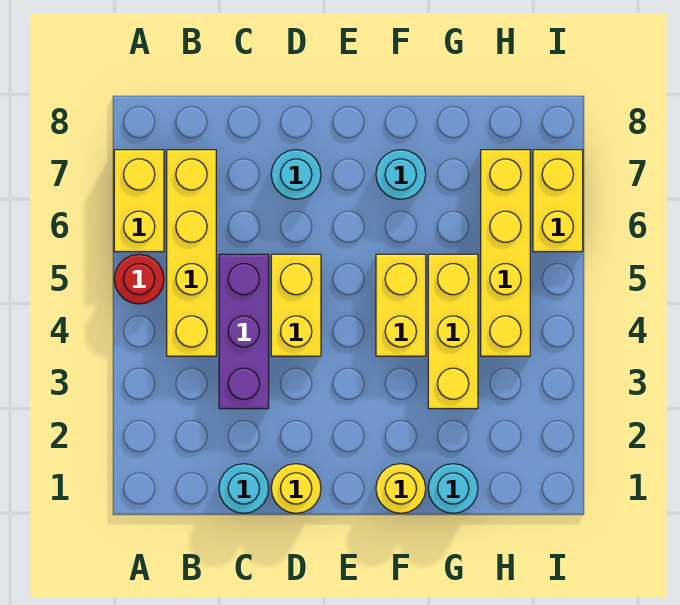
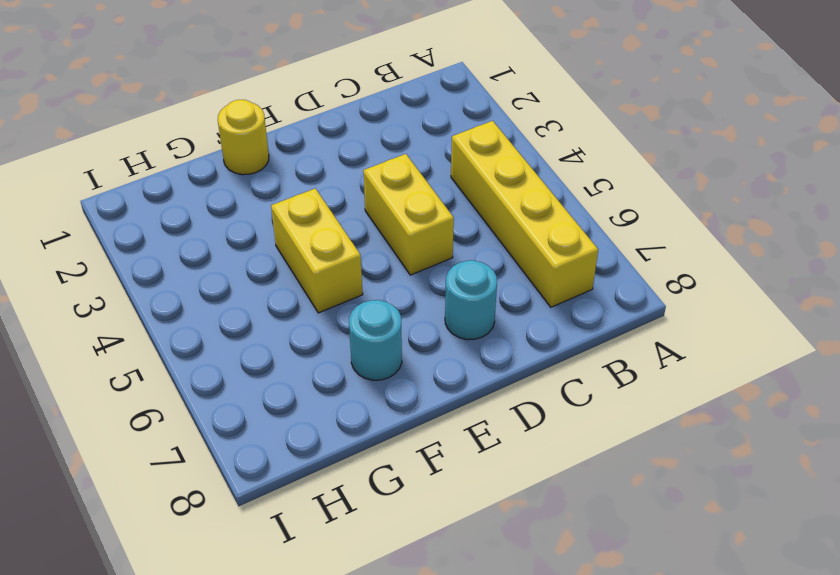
none -> red round brick A5 level 1
none -> yellow brick A6:A7 level 1
none -> cyan round brick C1 level 1

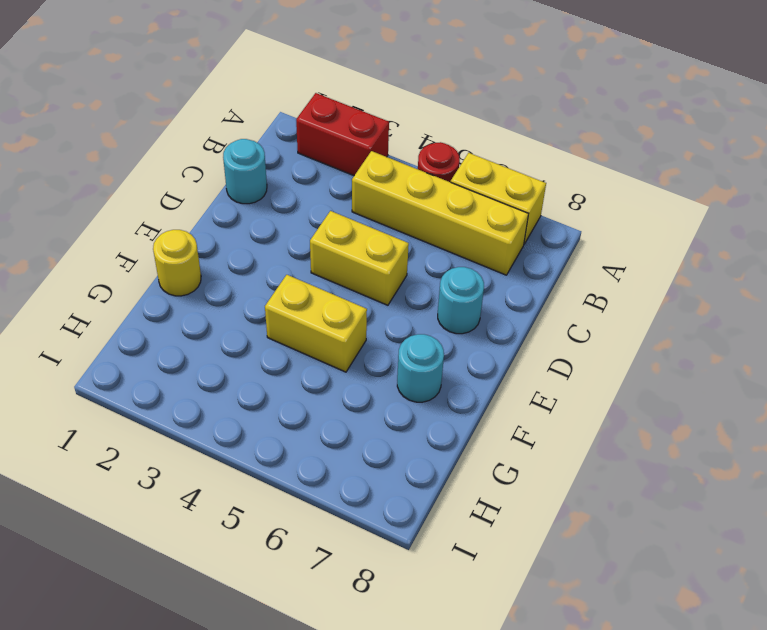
red brick A2:A3 level 1 -> none
none -> purple brick C3:C5 level 1
none -> yellow round brick D1 level 1
none -> cyan round brick G1 level 1

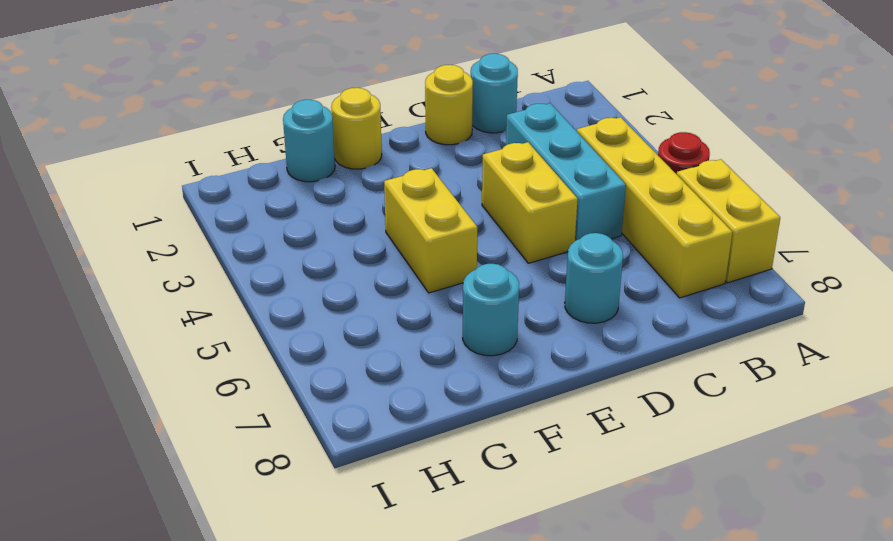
cyan brick C3:C5 level 1 -> purple brick C3:C5 level 1
none -> yellow brick G3:G5 level 1
none -> yellow brick H4:H7 level 1
none -> yellow brick I6:I7 level 1

